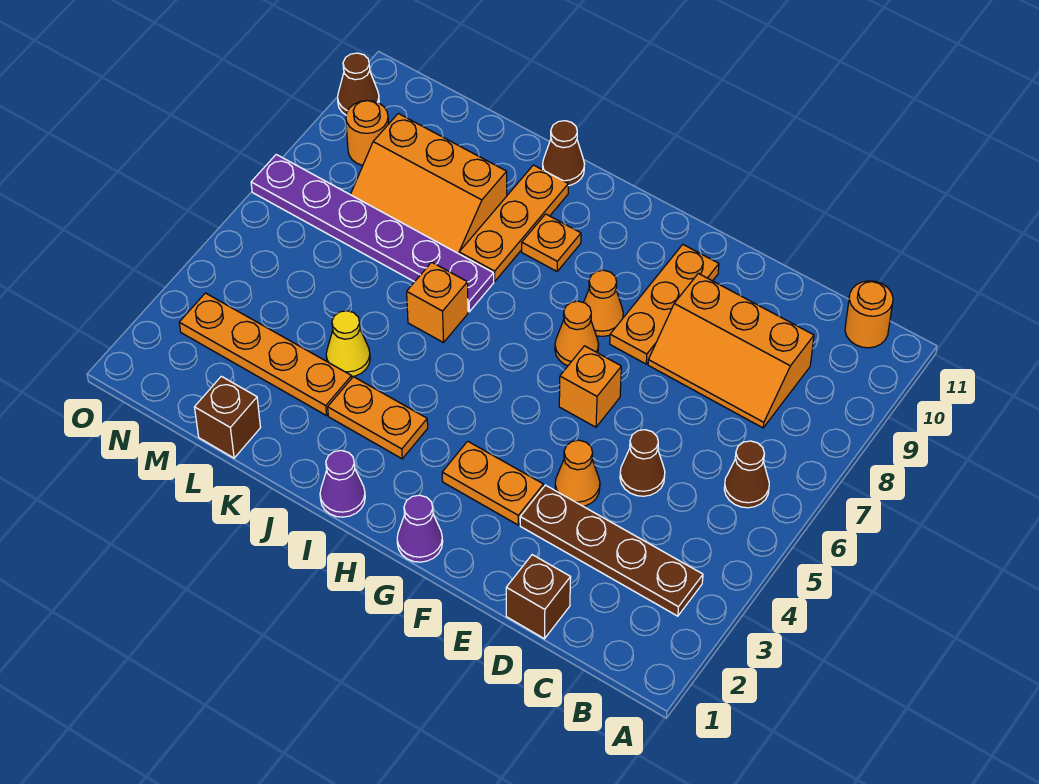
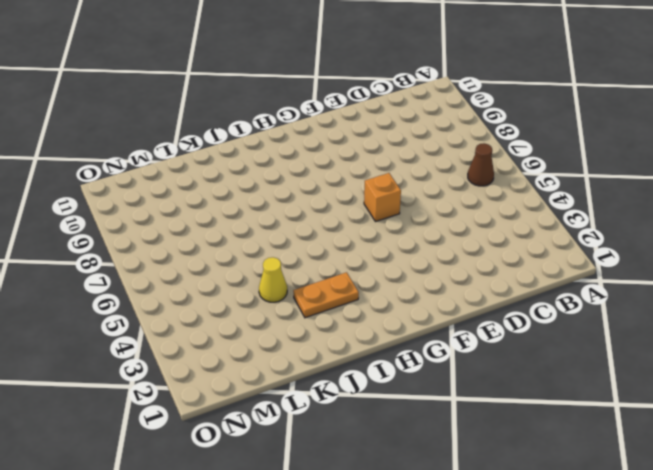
none -> brown plate B3:E3 level 1
none -> orange round brick B11 level 1
none -> orange slope C8:E9 level 1 top 9

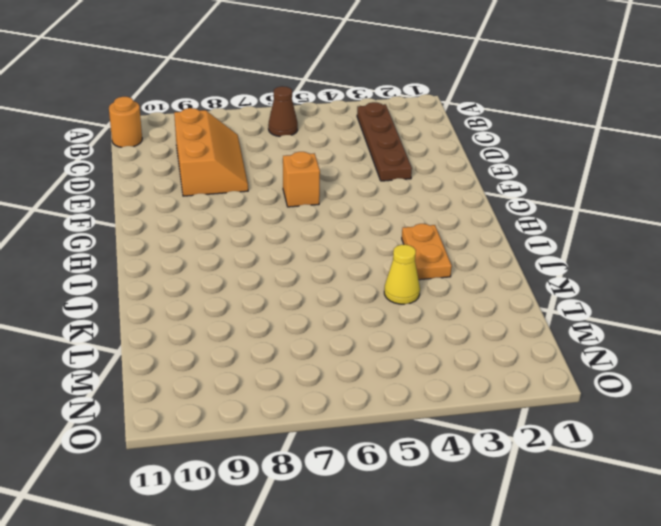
none -> brown brick D1 level 1
none -> brown cone D5 level 1
none -> orange cone E4 level 1

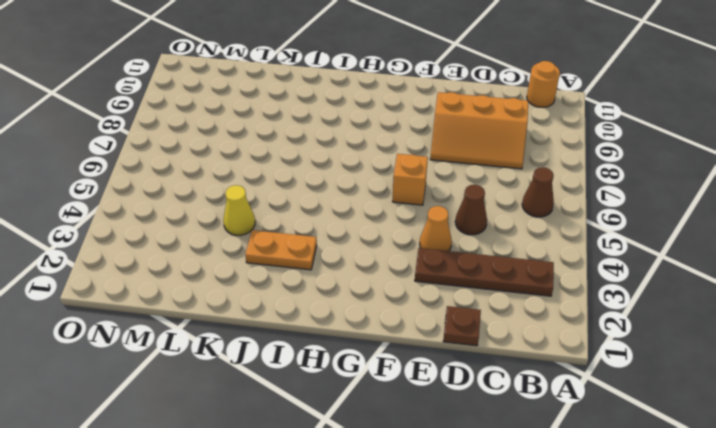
brown plate D1 level 1 -> brown brick D1 level 1
none -> orange plate F3:G3 level 1
none -> orange plate F8:F10 level 1
none -> purple cone G1 level 1

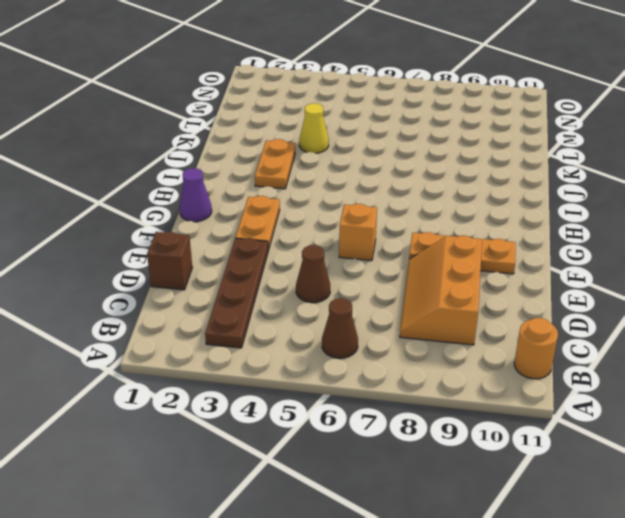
none -> orange cone E4 level 1
none -> orange cone G7 level 1
none -> orange cone G8 level 1

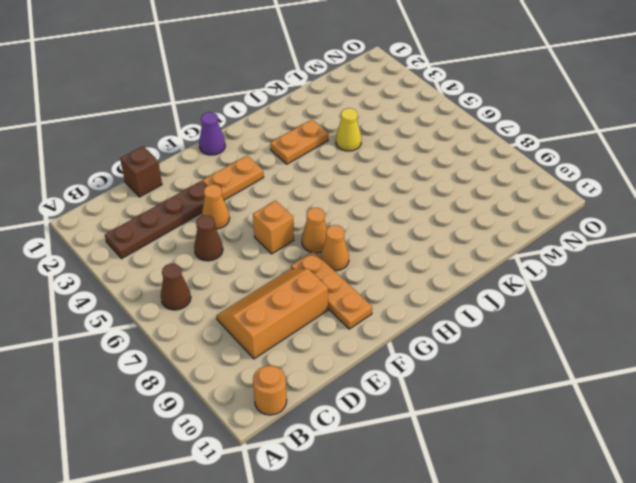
none -> purple cone I1 level 1
none -> orange plate I9 level 1
none -> orange brick J6 level 1

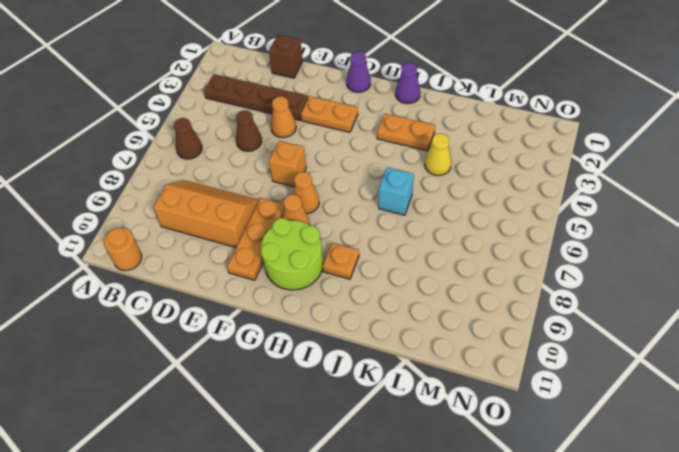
lime round brick G9:H10 level 1 -> none
cyan brick J6 level 1 -> orange brick J6 level 1
none -> purple plate J7:O7 level 1
none -> orange plate J8:J10 level 1
none -> brown cone J11 level 1

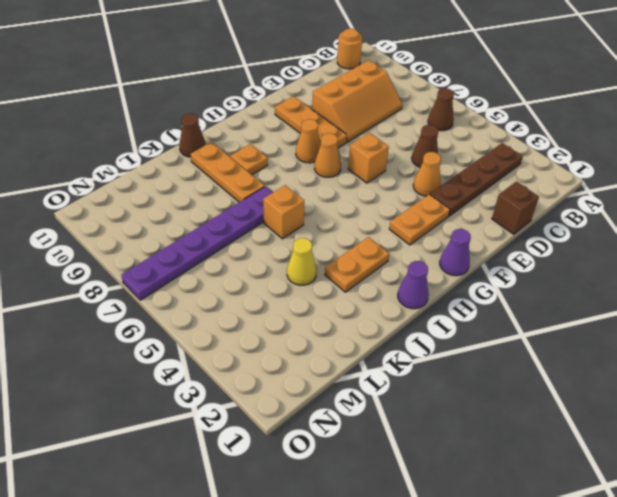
none -> orange plate K3:N3 level 1
none -> orange slope K8:M9 level 1 top 9
none -> brown brick L1 level 1

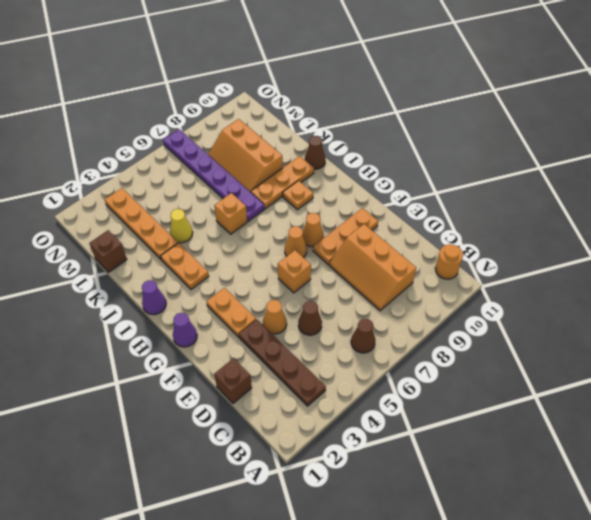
none -> orange round brick N9 level 1
none -> brown cone O10 level 1

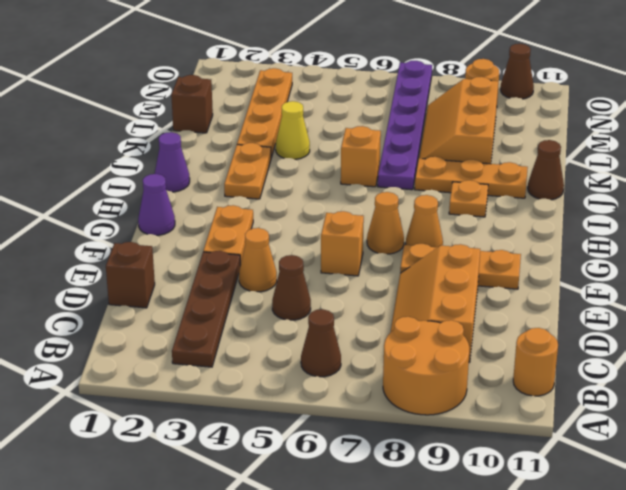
orange round brick A8:B9 level 1 -> none

